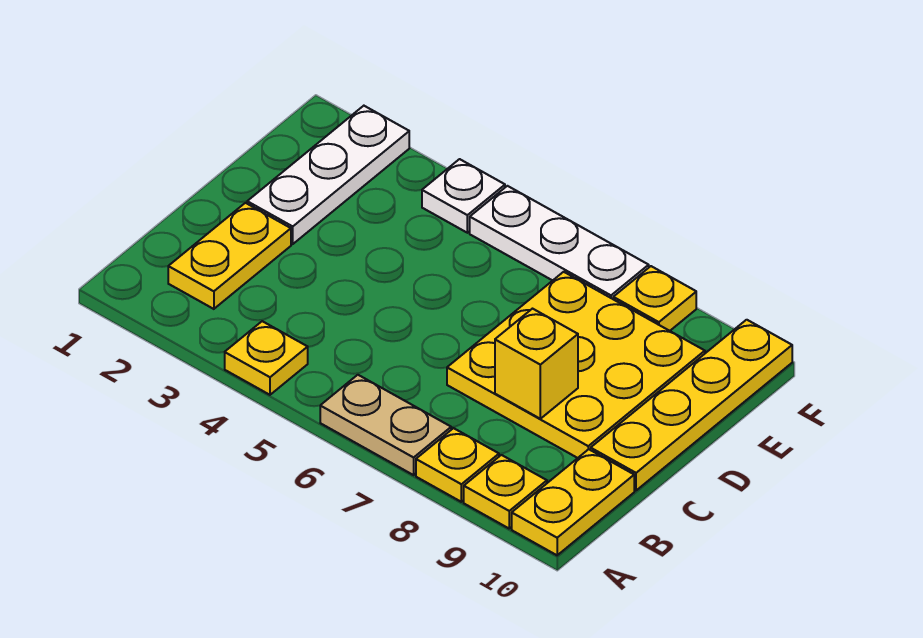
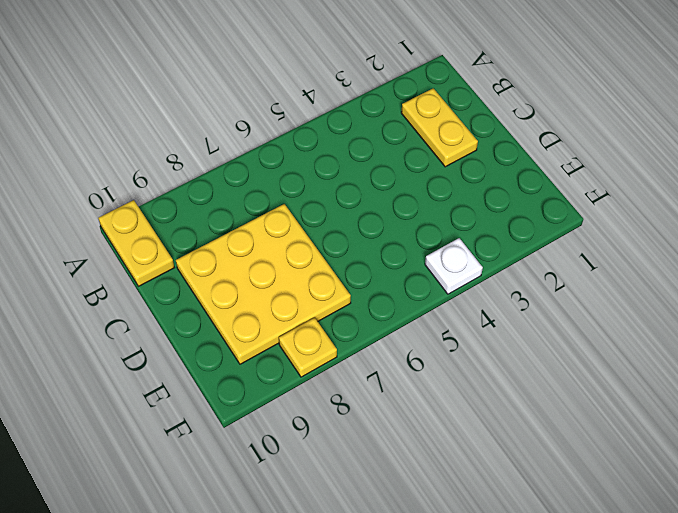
none -> yellow plate A4 level 1
none -> tan plate A6:A7 level 1
none -> yellow plate A8 level 1

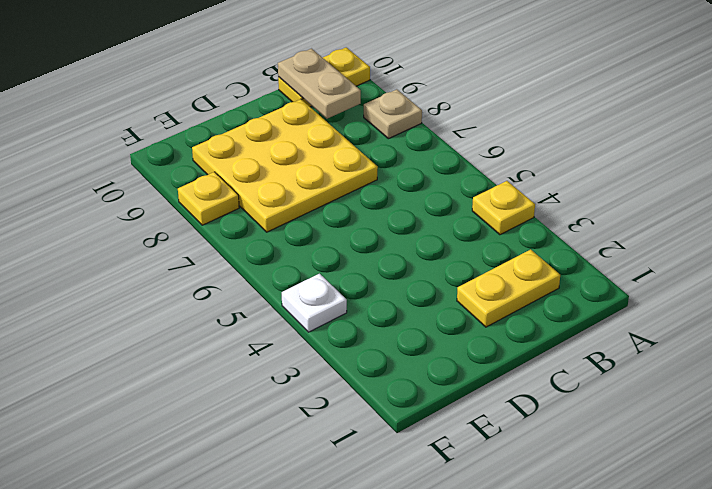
tan plate A8 level 1 -> yellow plate A8 level 1
tan plate B9:B10 level 2 -> tan plate A6:A7 level 1
none -> yellow plate A9 level 1
none -> yellow plate C10:F10 level 1
none -> white plate D2:F2 level 1

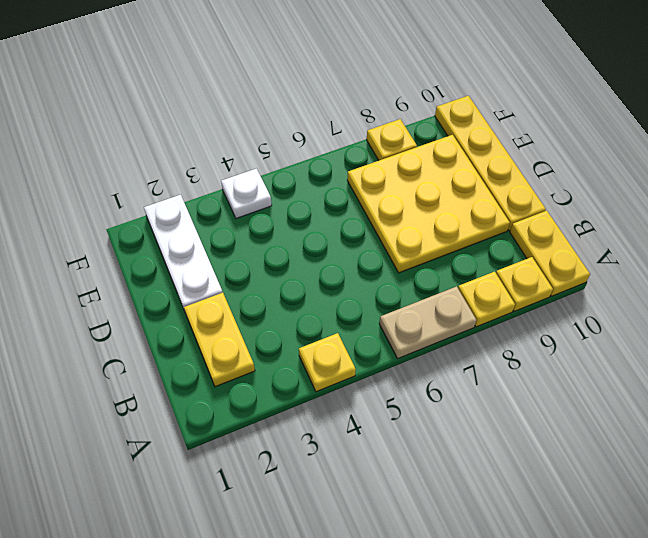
none -> white plate F5:F7 level 1
none -> yellow brick C8 level 2

